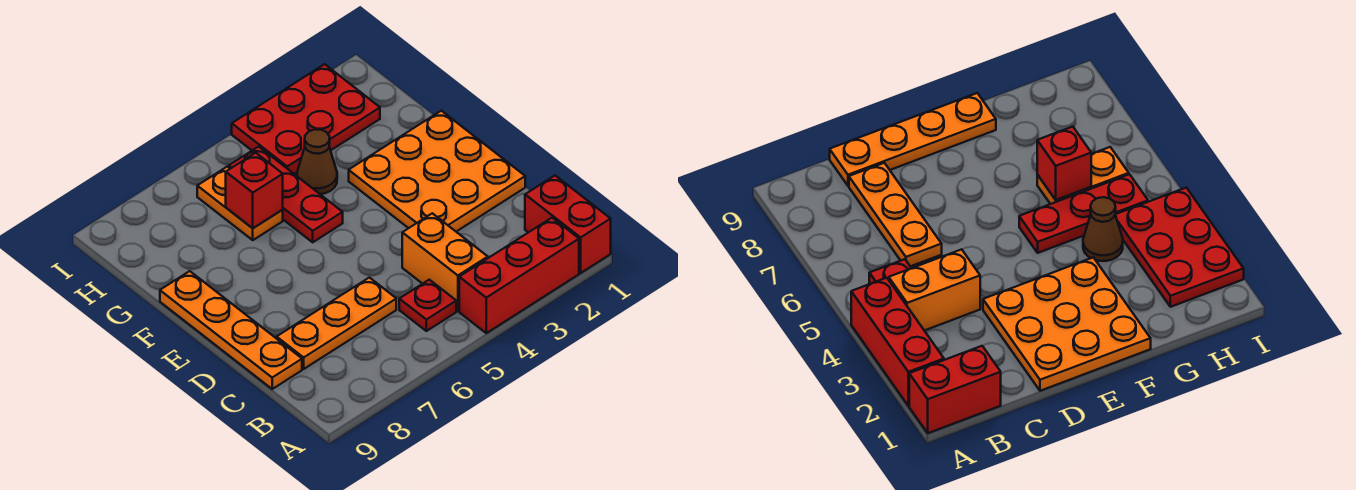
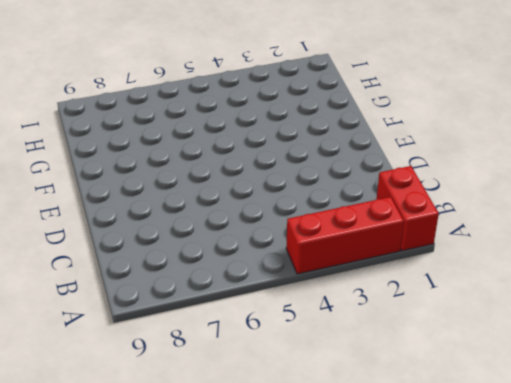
none -> orange brick B4:C4 level 1
none -> red plate B5 level 1
none -> orange plate C6:C8 level 1

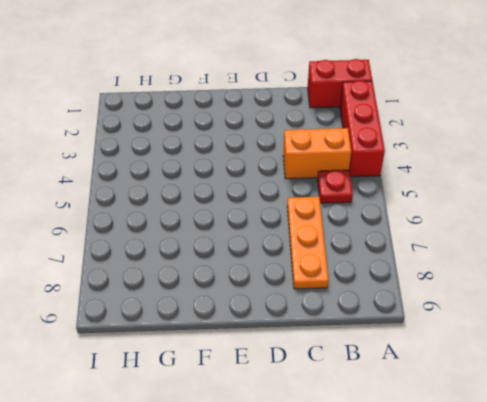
none -> orange plate C9:F9 level 1
none -> orange plate D1:F3 level 1
none -> red plate F5:H5 level 1

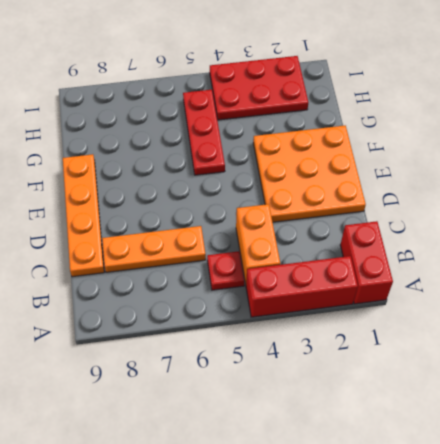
none -> brown cone G4 level 1
none -> orange plate G6:H6 level 1
none -> red brick G6 level 2

